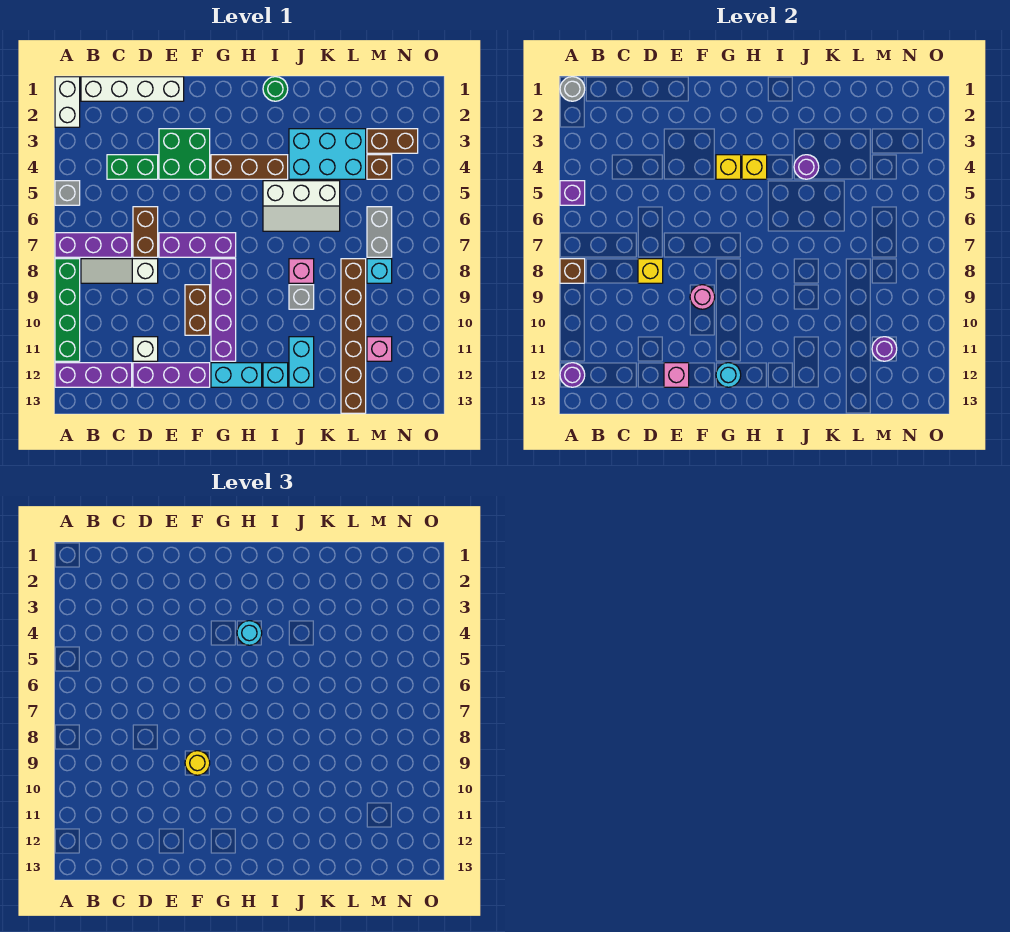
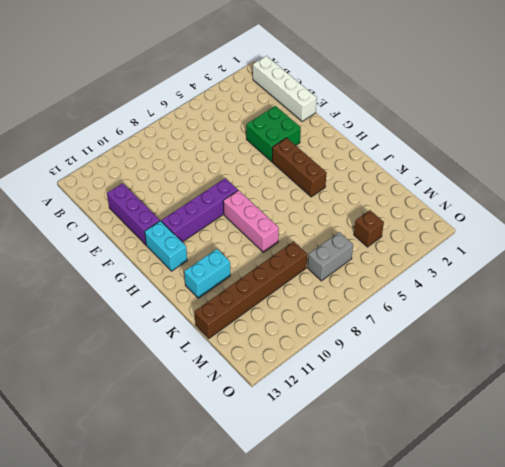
pink brick H8:J8 level 1 -> pink brick J8 level 1
none -> white brick A1:A2 level 1
none -> grey brick A5 level 1
none -> purple brick A7:C7 level 1
none -> green brick A8:A11 level 1

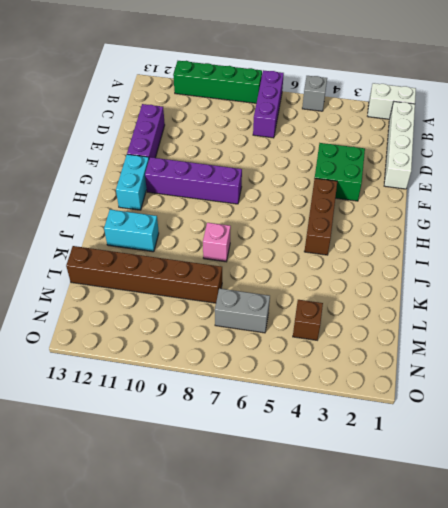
none -> purple brick A12:C12 level 1
none -> white slope B8:D8 level 1 top D
none -> green brick C4:D4 level 1
none -> brown brick D6:D7 level 1

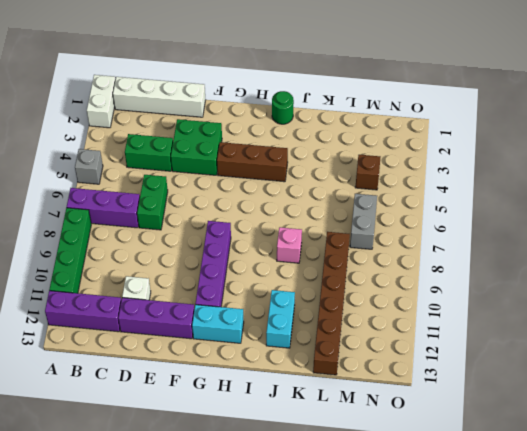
green brick D6:D7 level 1 -> brown brick D6:D7 level 1
none -> white slope B8:D8 level 1 top D
none -> purple brick E7:G7 level 1
none -> brown brick F9:F10 level 1
none -> white slope I5:K6 level 1 top 5

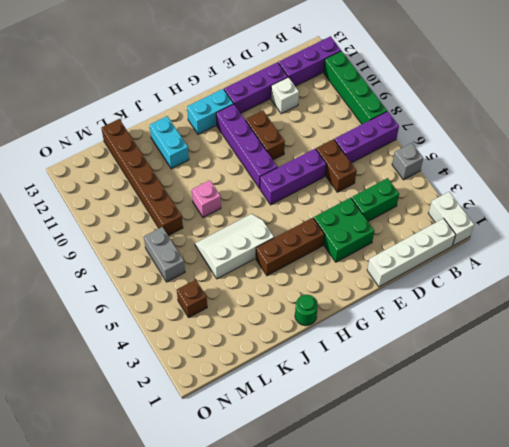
none -> white slope B8:D8 level 1 top D
none -> cyan brick I12 level 1
none -> cyan brick J3:L4 level 1
none -> grey brick J9 level 1

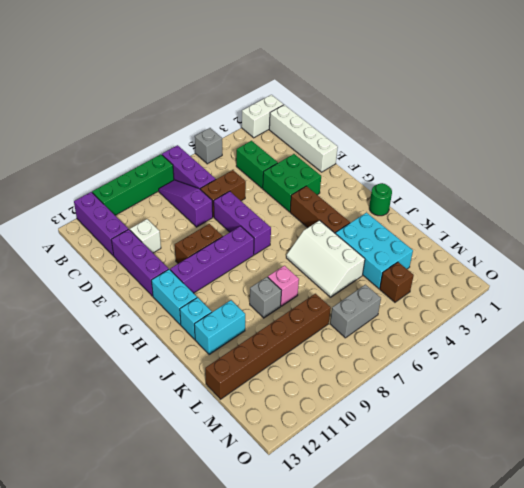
purple slope B8:D8 level 1 top D -> white slope B8:D8 level 1 top D
none -> brown brick M3:N3 level 1
none -> cyan brick M8 level 1
none -> pink brick M11 level 1
none -> grey round brick A1 level 2

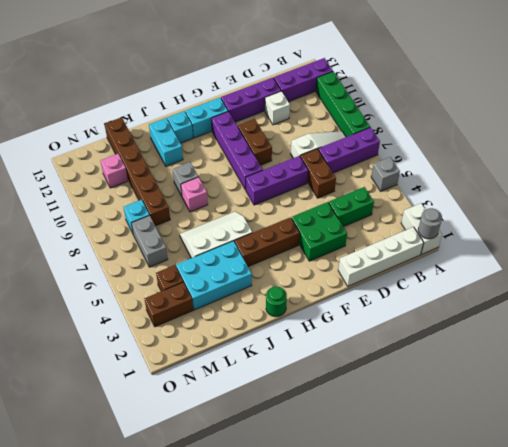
none -> purple brick A5 level 2
none -> brown brick A8 level 2
none -> purple round brick A12 level 2
none -> yellow brick D8 level 2

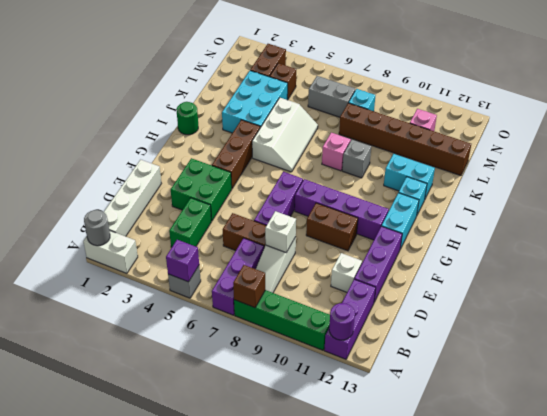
white brick D8 level 2 -> yellow brick D8 level 2
none -> pink brick E12 level 2
none -> pink round brick F9 level 2
none -> yellow brick G4 level 2
none -> cyan round brick G12 level 2

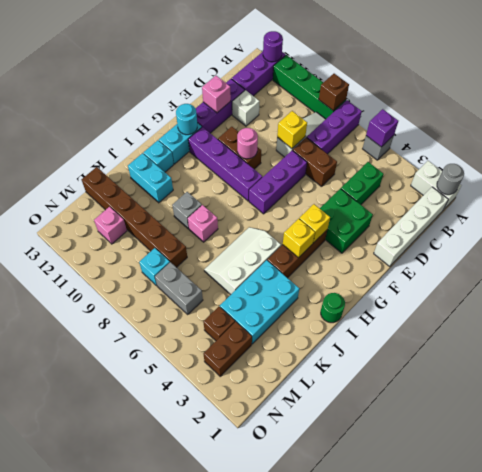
none -> purple round brick J4 level 2
none -> purple round brick M11 level 2
none -> yellow round brick F9 level 3
none -> cyan round brick H4 level 3

